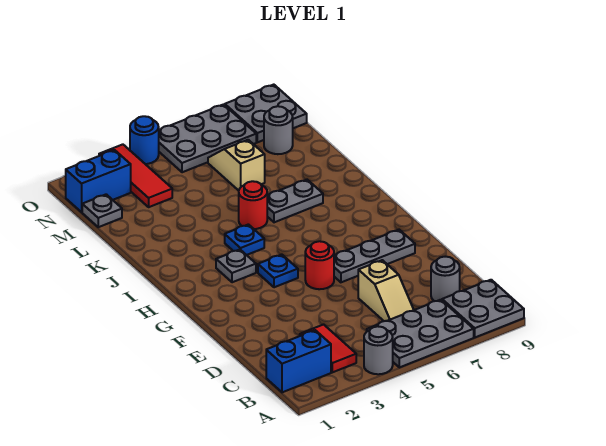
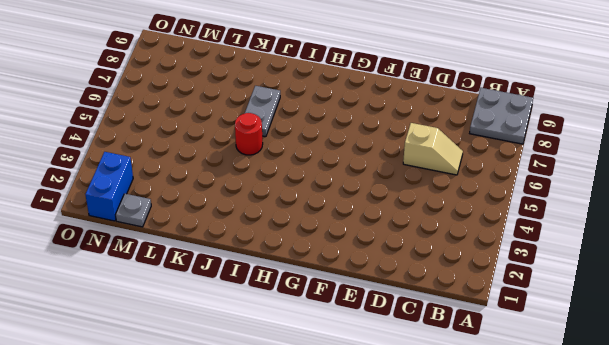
none -> grey round brick A4 level 1
none -> grey plate A5:B7 level 1
none -> blue brick B1:B2 level 1

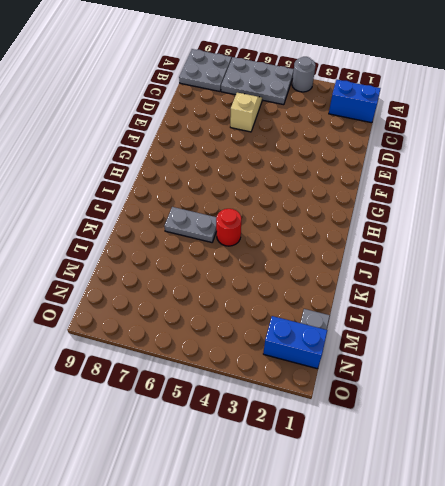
none -> red tile B3:C3 level 1
none -> grey round brick C8 level 1
none -> red round brick F5 level 1

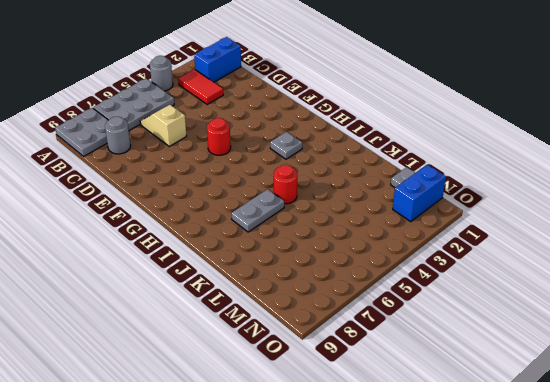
none -> grey plate F6:F8 level 1
none -> blue plate G4 level 1
none -> blue plate I4 level 1

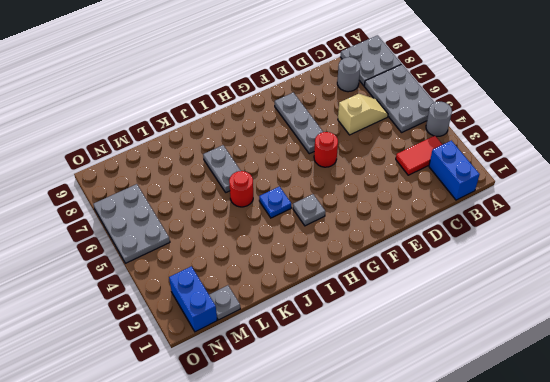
none -> blue plate G4 level 1
none -> tan slope L6:M6 level 1 top L
none -> red tile M3:O3 level 1

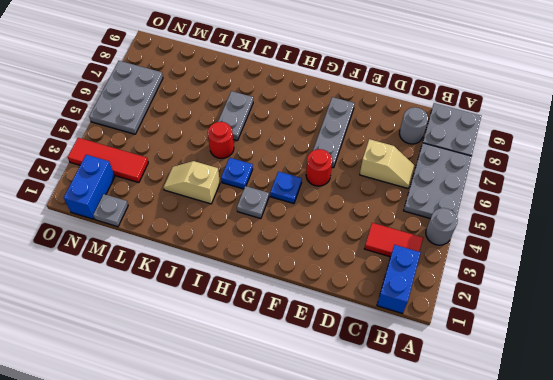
tan slope J3:K3 level 1 top J -> tan slope L6:M6 level 1 top L
none -> grey round brick M8 level 1
none -> grey plate N8:O9 level 1
none -> blue round brick O4 level 1

